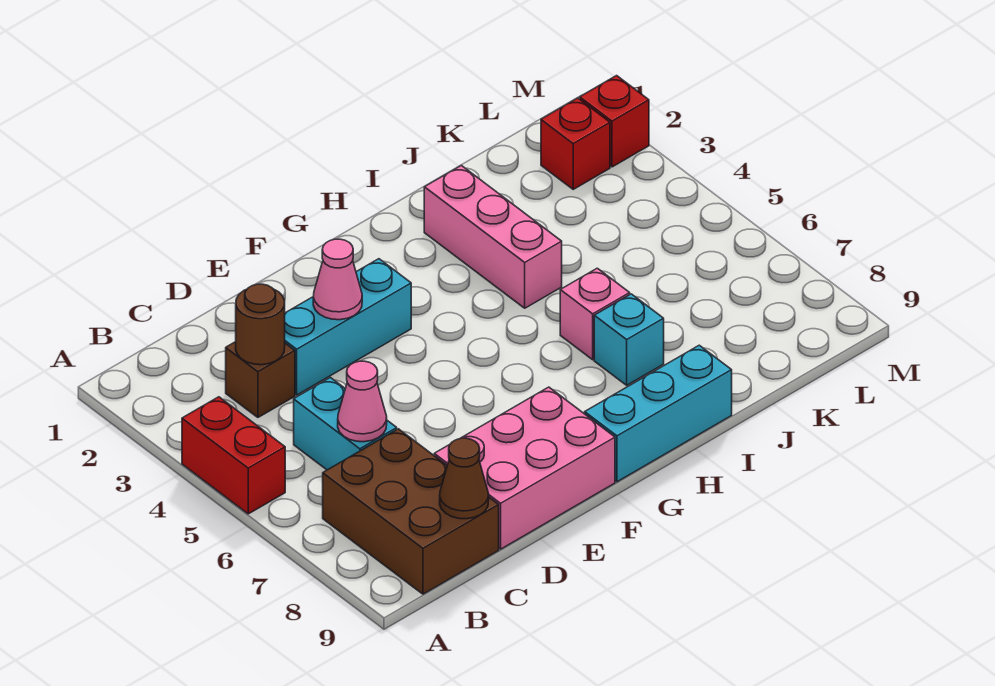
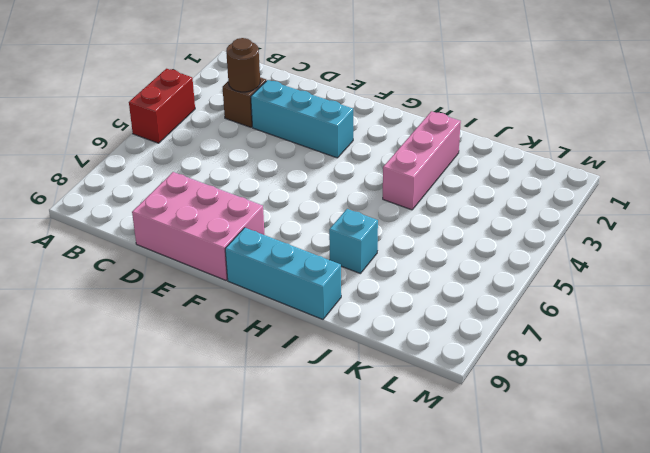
none -> brown brick B7:C9 level 1
none -> cyan brick C5:C6 level 1
none -> pink brick I6 level 1

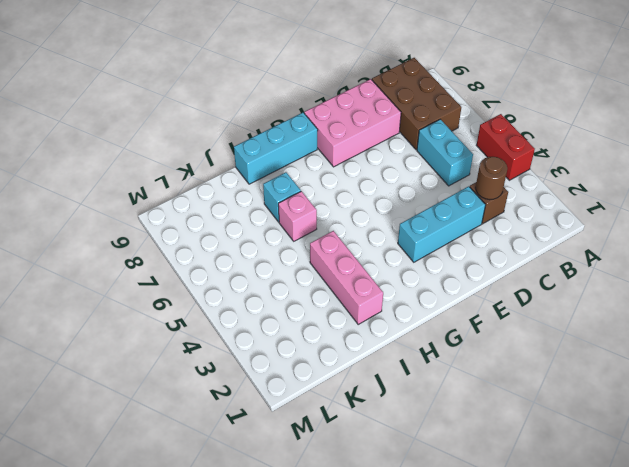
none -> red brick L2 level 1
none -> red brick M2 level 1
none -> pink cone C6 level 2

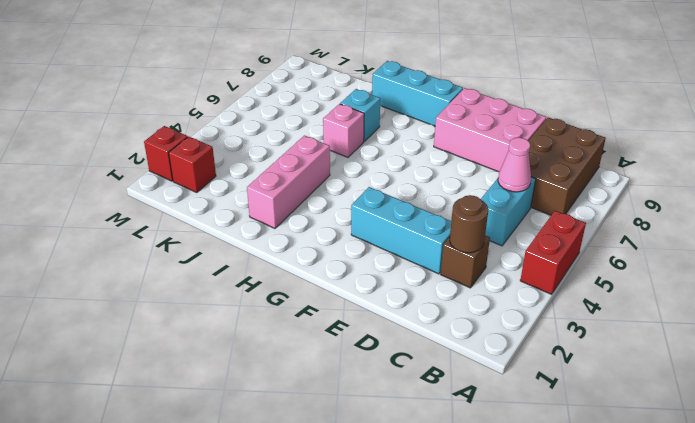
none -> brown cone C9 level 2
none -> pink cone E3 level 2

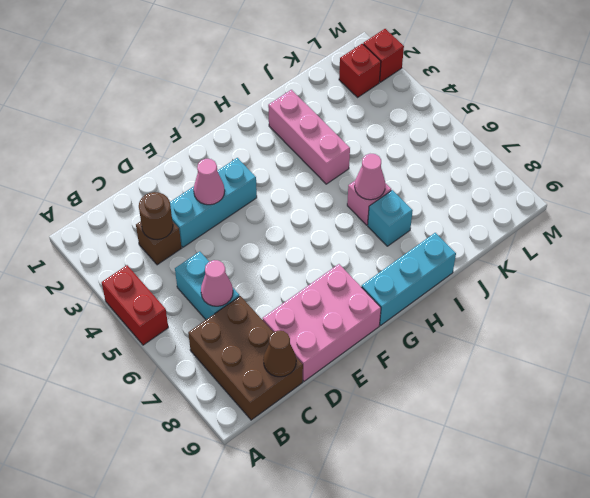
pink cone I6 level 2 -> none

